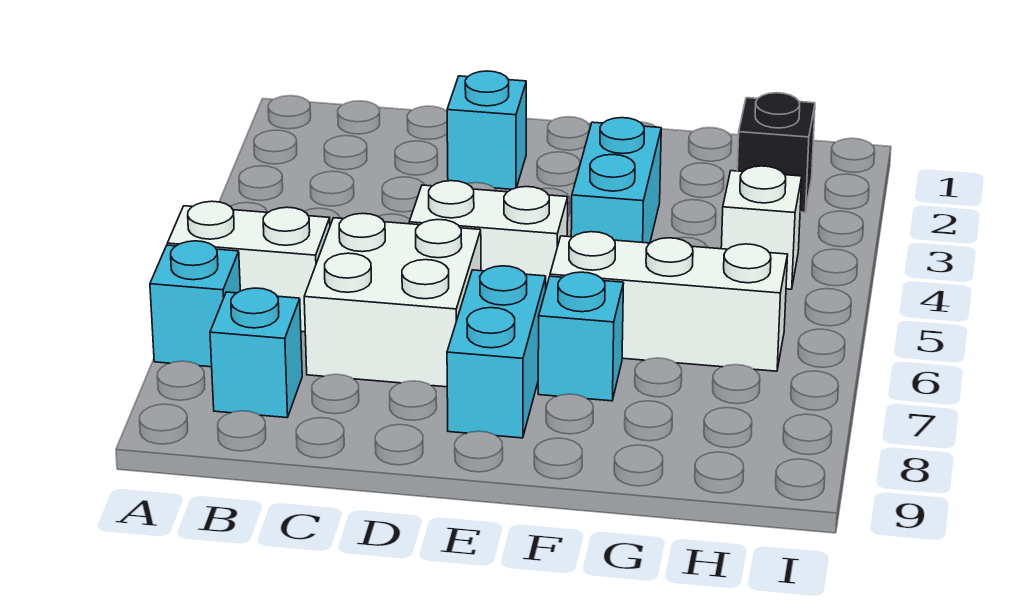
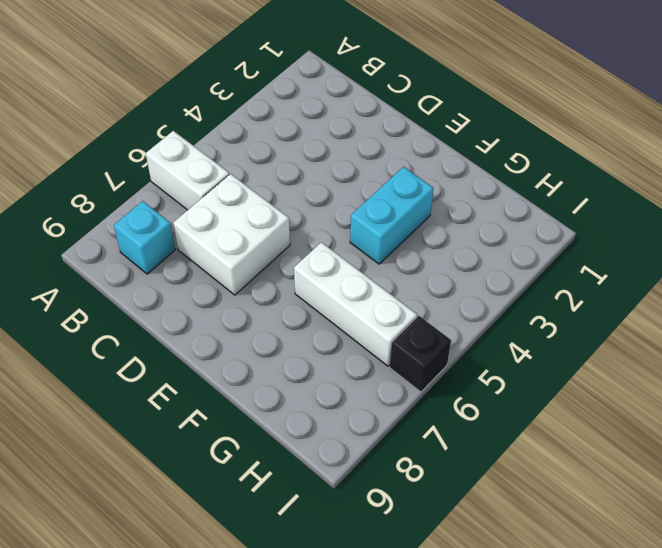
black brick I6 level 1 -> black brick H2 level 1
none -> cyan brick A7 level 1
none -> cyan brick D2 level 1
none -> white brick D5:E5 level 1

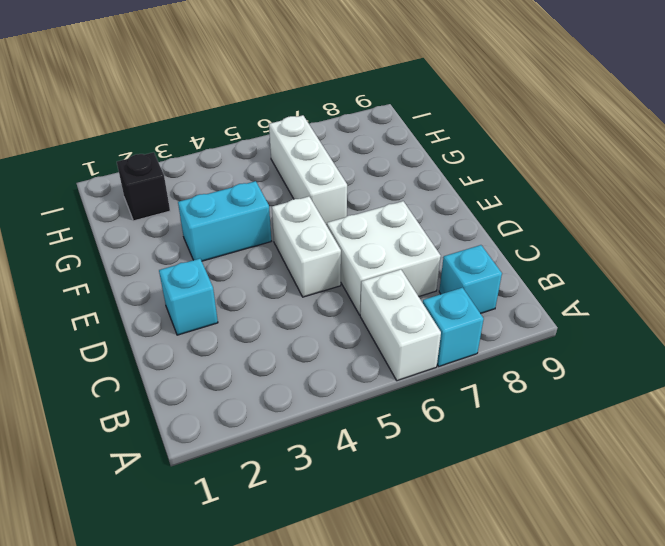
none -> cyan brick E7:E8 level 1
none -> cyan brick F7 level 1
none -> white brick H4 level 1

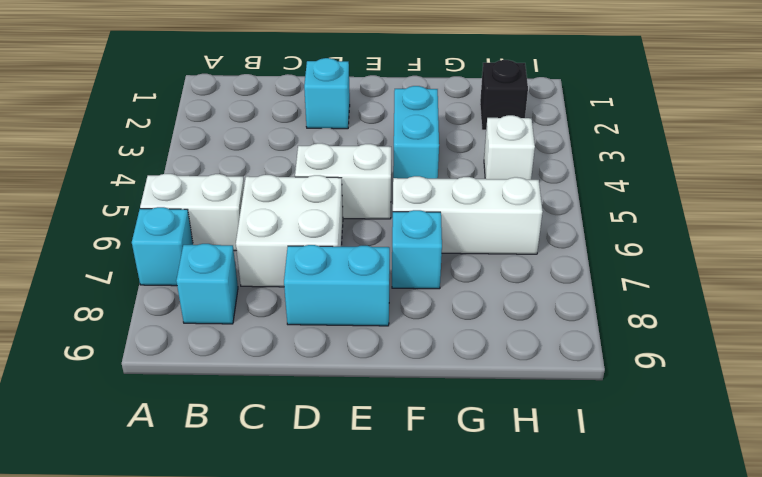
cyan brick D8:E8 level 1 -> cyan brick E7:E8 level 1

